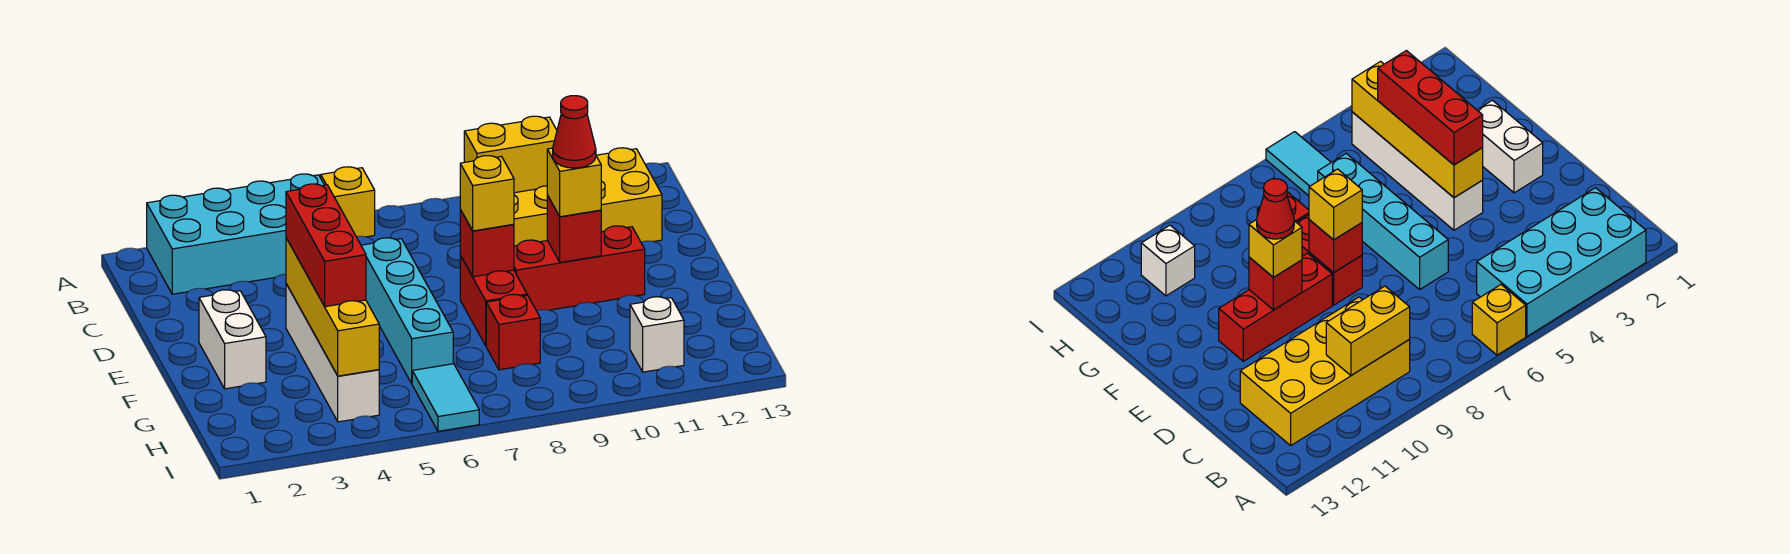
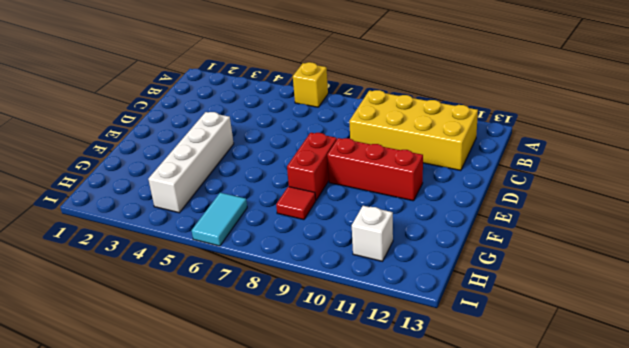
red tile G8 level 1 -> red brick G8 level 1
none -> cyan brick A2:B5 level 1
none -> cyan brick D6:G6 level 1
none -> white brick E2:F2 level 1

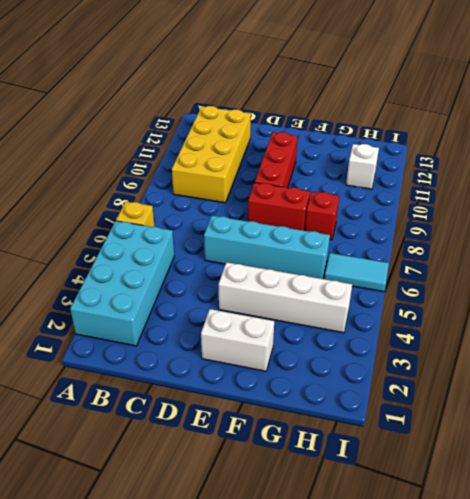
none -> yellow brick B9:B10 level 2
none -> yellow brick E4:H4 level 2
none -> red brick E8 level 2

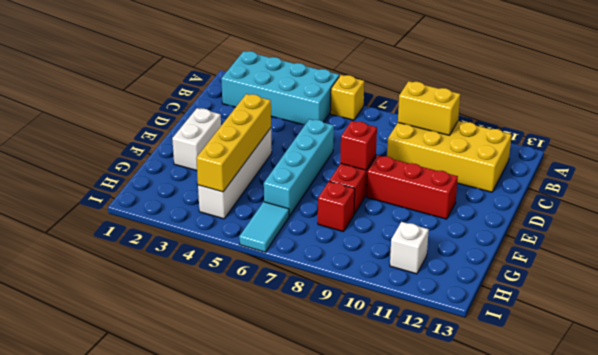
none -> red brick E10 level 2
none -> red brick E4:G4 level 3
none -> yellow brick E8 level 3

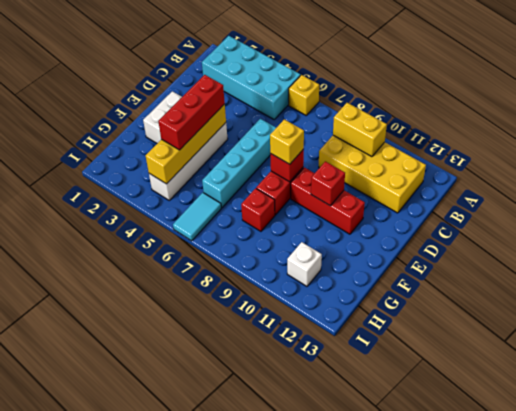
none -> yellow brick E10 level 3
none -> red cone E10 level 4

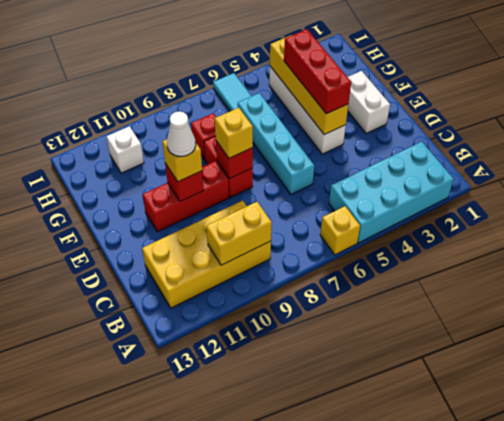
white cone E10 level 4 -> red cone E10 level 4

